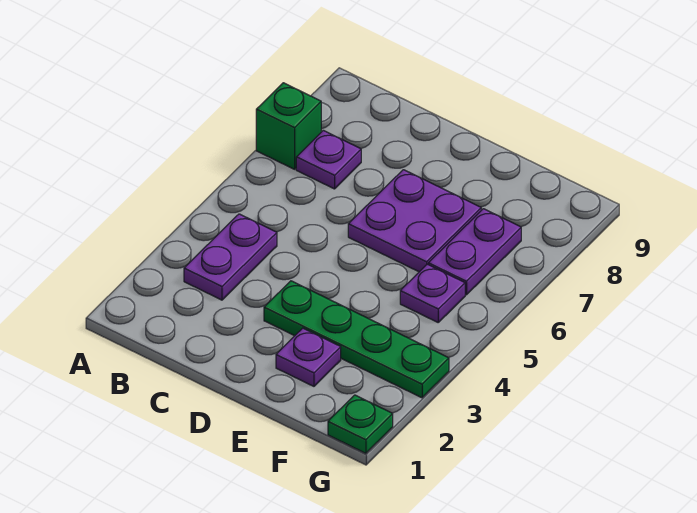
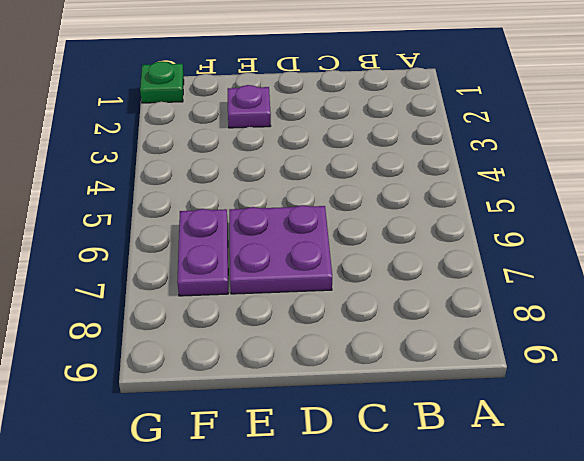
none -> green brick A7 level 1
none -> purple plate B3:B4 level 1

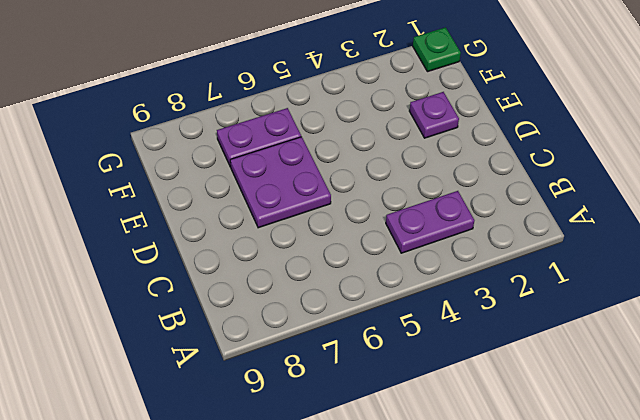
none -> green brick A7 level 1
none -> purple plate B7 level 1

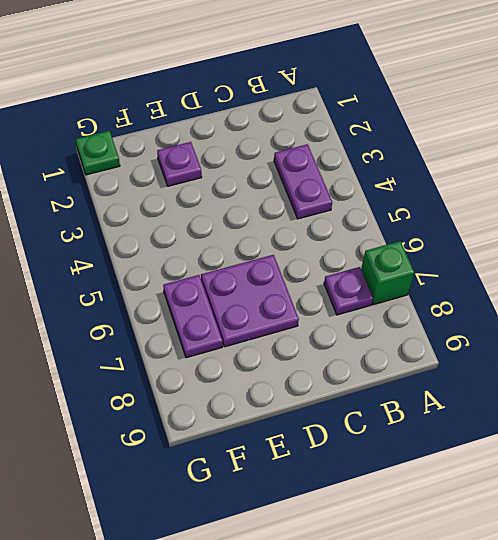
none -> green plate D3:G3 level 1
none -> purple plate F5 level 1

